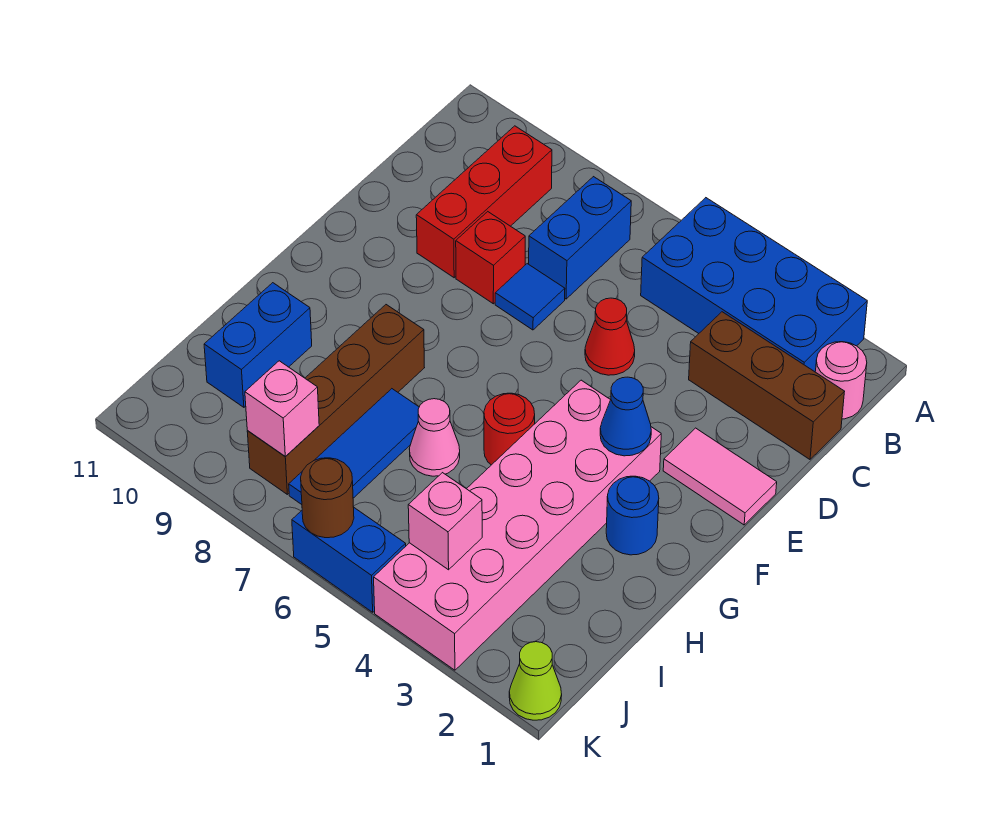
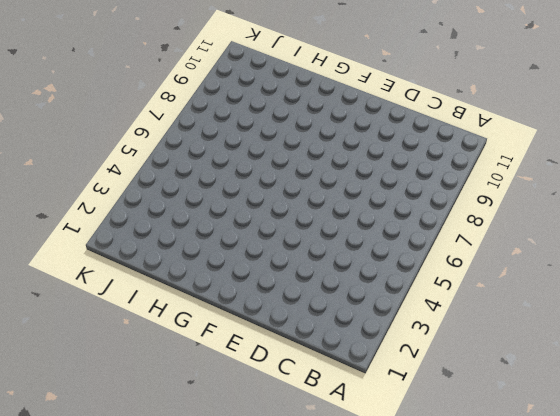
none -> blue brick A2:B5 level 1
none -> pink round brick B1 level 1
none -> blue brick B7:C7 level 1

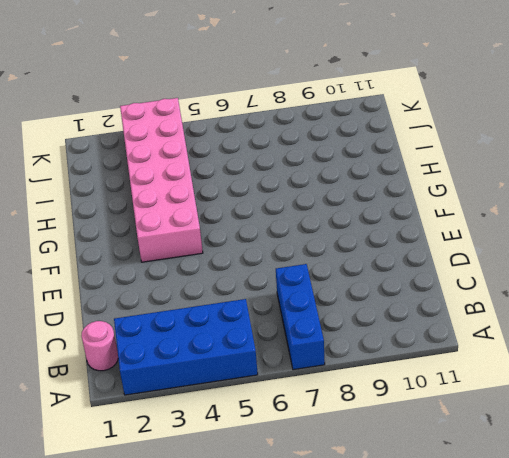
blue brick A7:C7 level 1 -> blue brick B7:C7 level 1
none -> red brick B9:D9 level 1
none -> brown brick C1:C3 level 1
none -> red cone D5 level 1

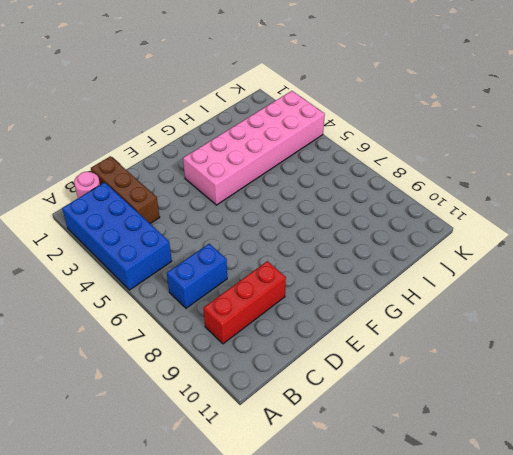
none -> red cone D5 level 1
none -> blue tile D7 level 1
none -> red brick D8 level 1

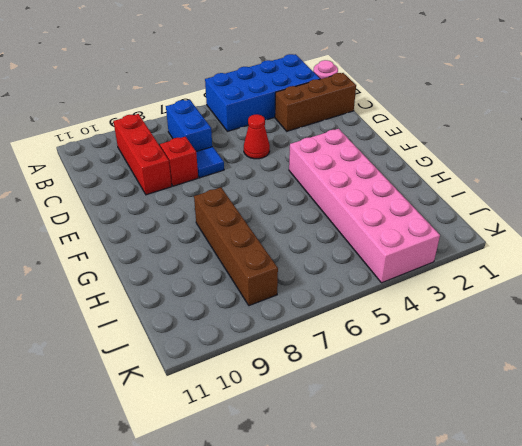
none -> pink tile E1:E2 level 1
none -> blue round brick G2 level 1
none -> red round brick G5 level 1

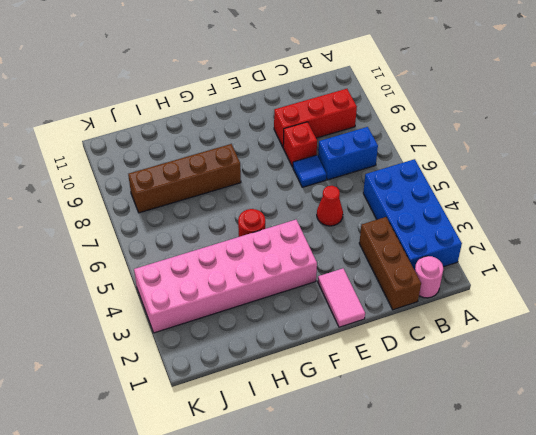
none -> blue round brick G2 level 1
none -> pink cone H6 level 1
none -> blue tile H7:J7 level 1

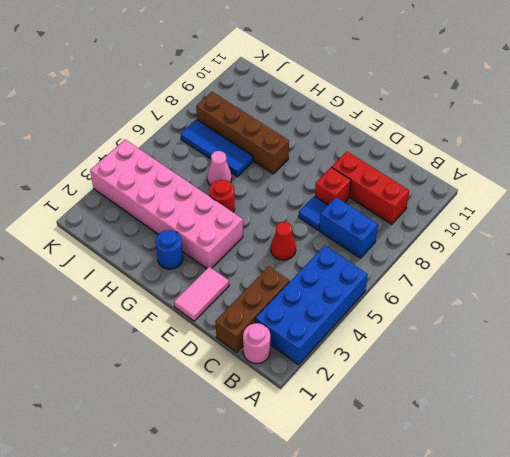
none -> blue brick H10:I10 level 1
none -> lime cone K1 level 1
none -> blue brick K5:K6 level 1

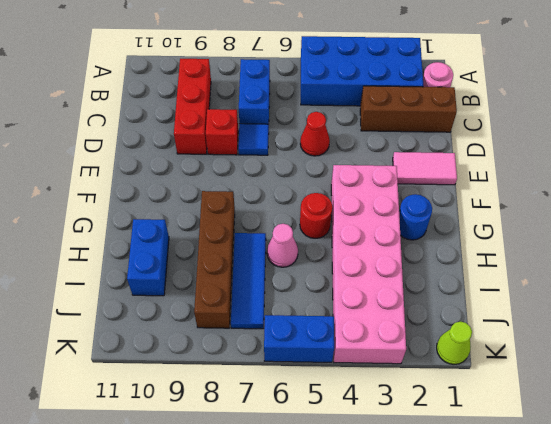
none -> blue cone F3 level 2
none -> pink brick J4 level 2
none -> pink brick J8 level 2

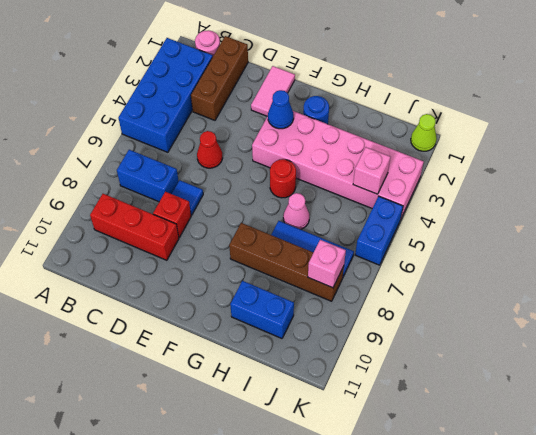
none -> brown round brick K6 level 2

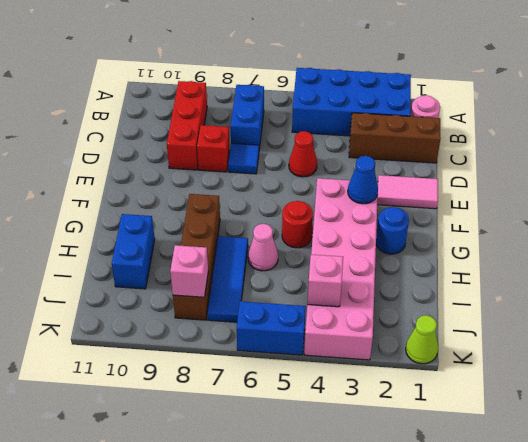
none -> brown round brick K6 level 2

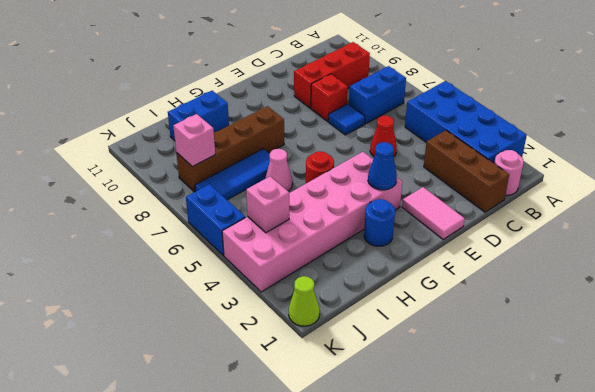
none -> brown round brick K6 level 2

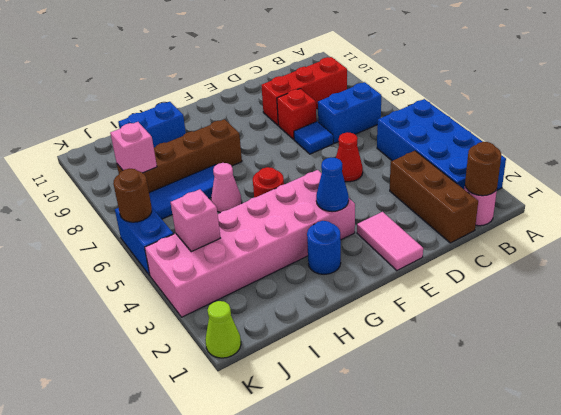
brown round brick B1 level 2 -> none

